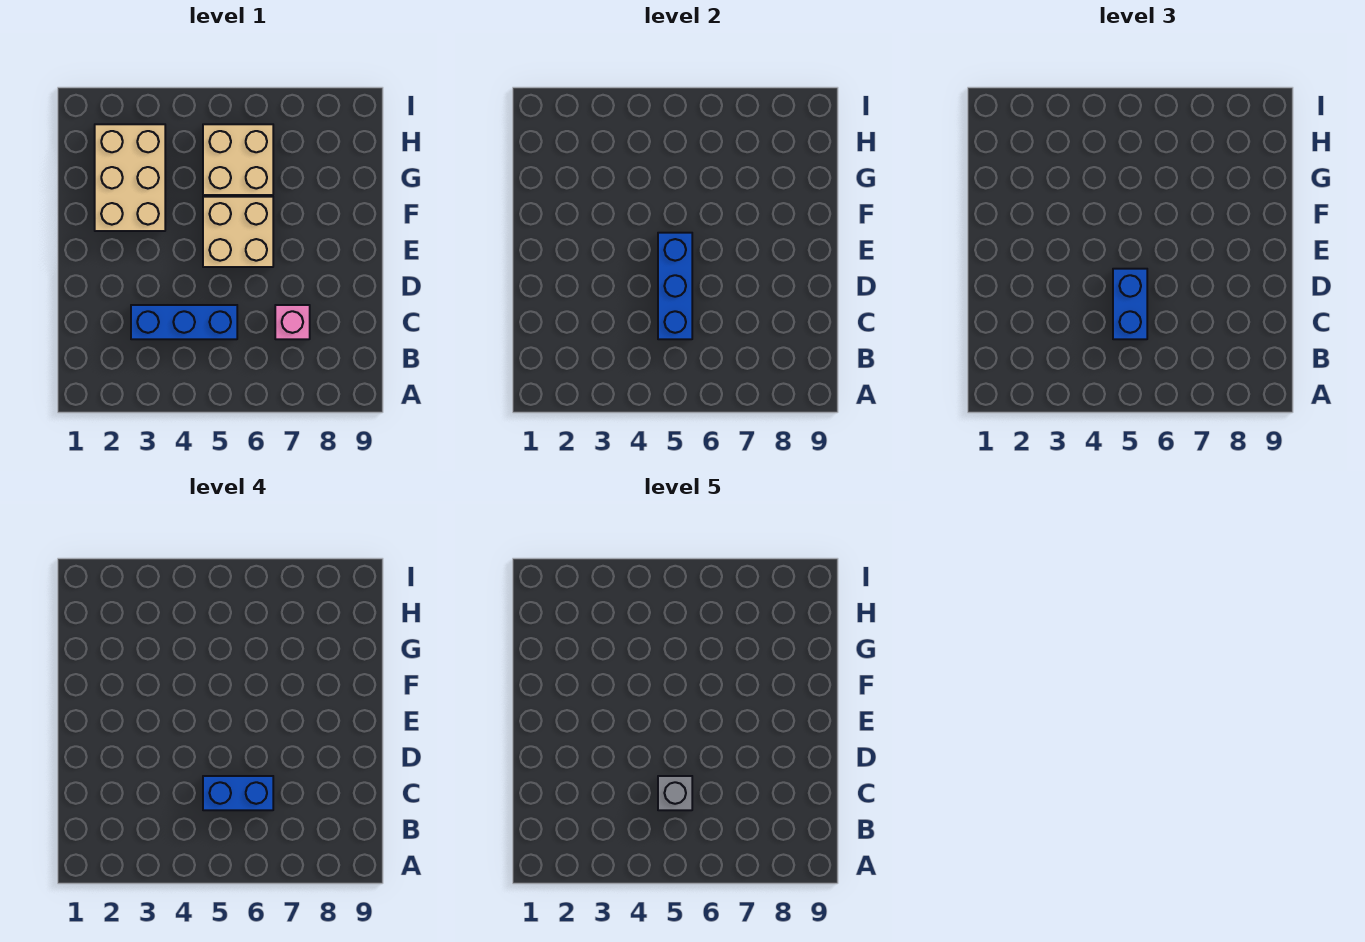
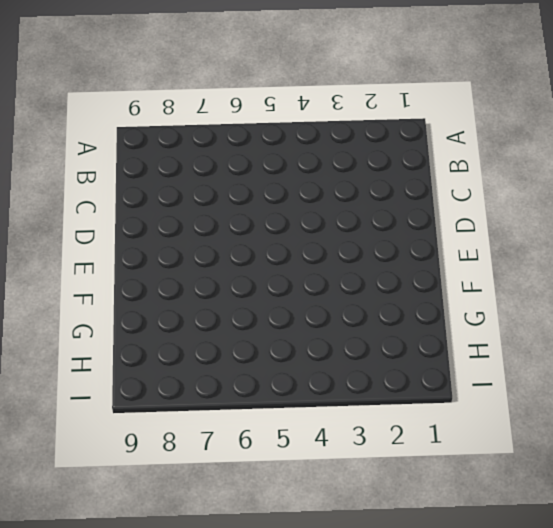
none -> blue brick C3:C5 level 1
none -> pink brick C7 level 1

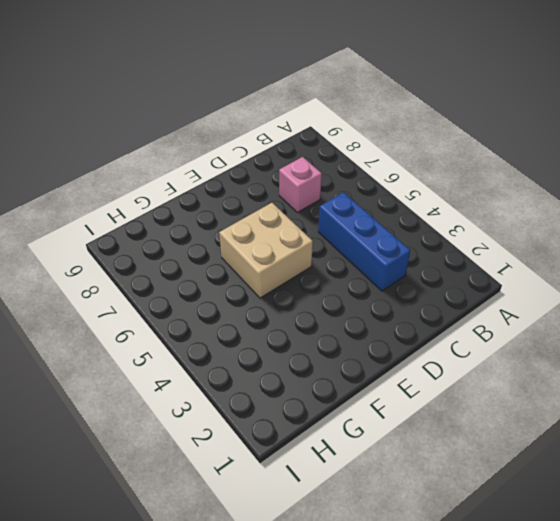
none -> tan brick F2:H3 level 1
none -> tan brick G5:H6 level 1

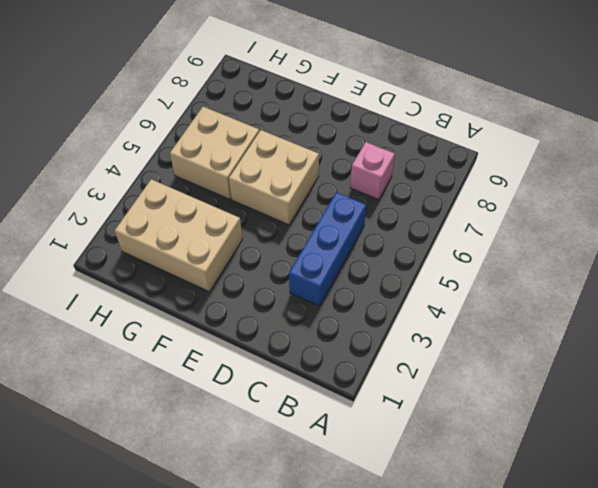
none -> blue brick C5:E5 level 2
none -> blue brick C5:D5 level 3

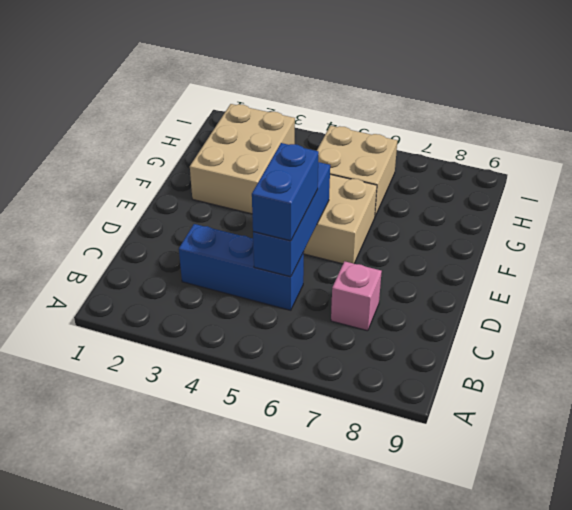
none -> blue brick C5:C6 level 4
none -> grey brick C5 level 5

